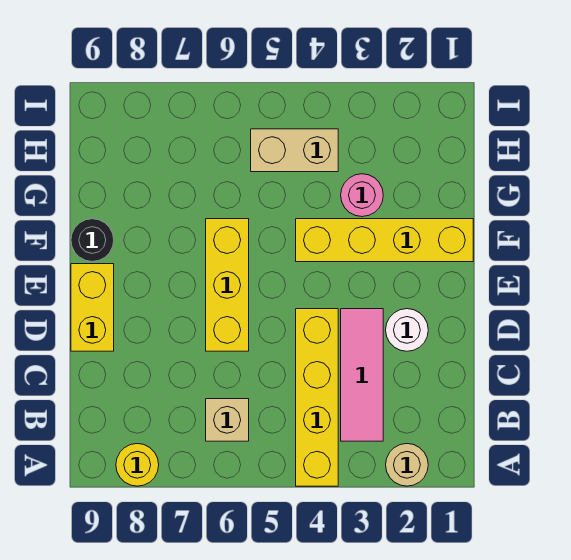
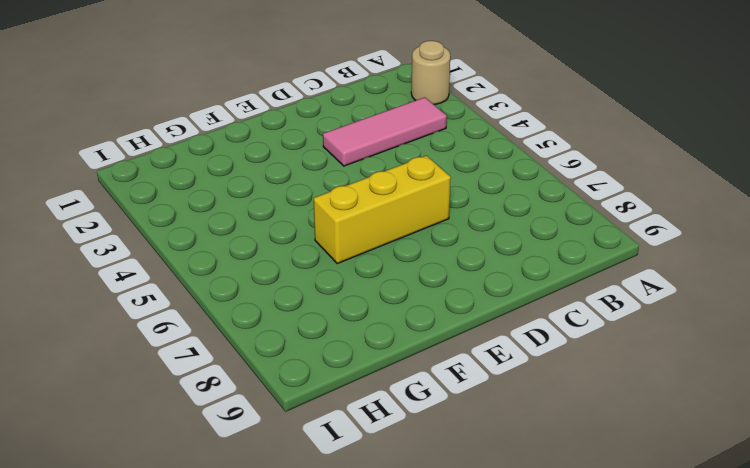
none -> yellow brick A4:D4 level 1
none -> yellow round brick A8 level 1
none -> tan brick B6 level 1

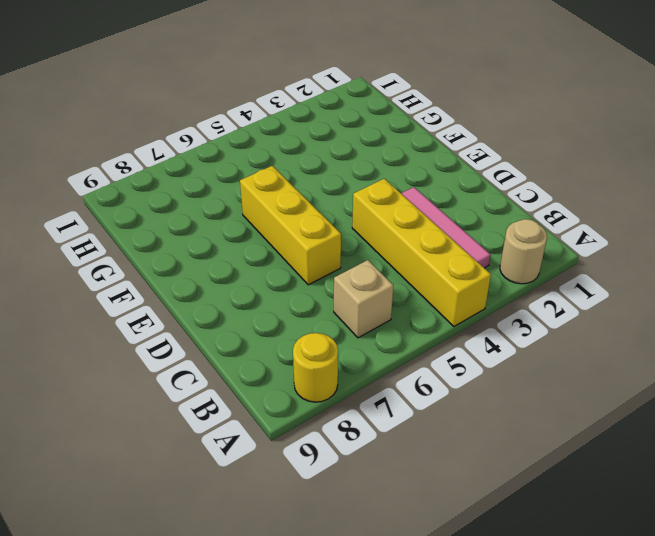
none -> white round brick D2 level 1
none -> yellow brick D9:E9 level 1
none -> yellow brick F1:F4 level 1

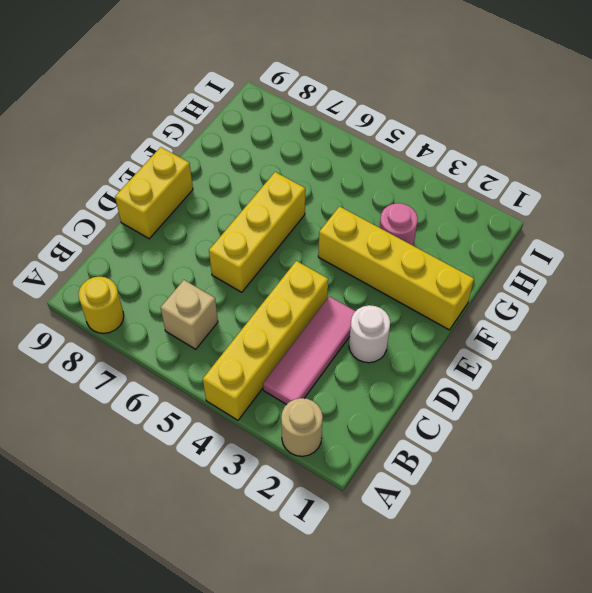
none -> black round brick F9 level 1
none -> tan brick H4:H5 level 1

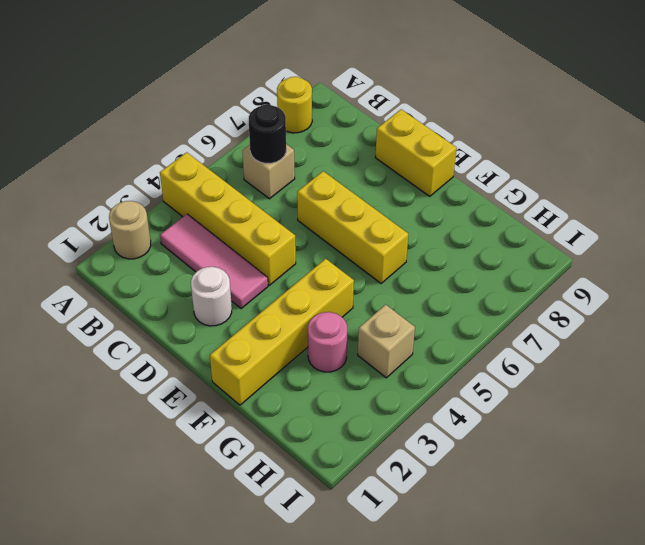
black round brick B6 level 2 -> black round brick F9 level 1
tan brick H4 level 1 -> tan brick H4:H5 level 1

